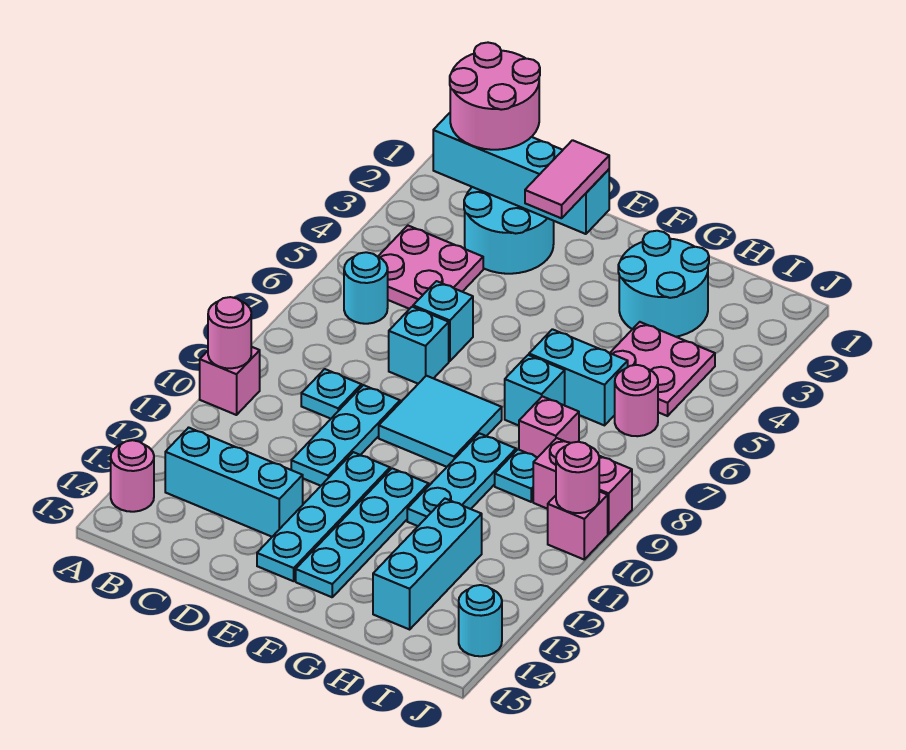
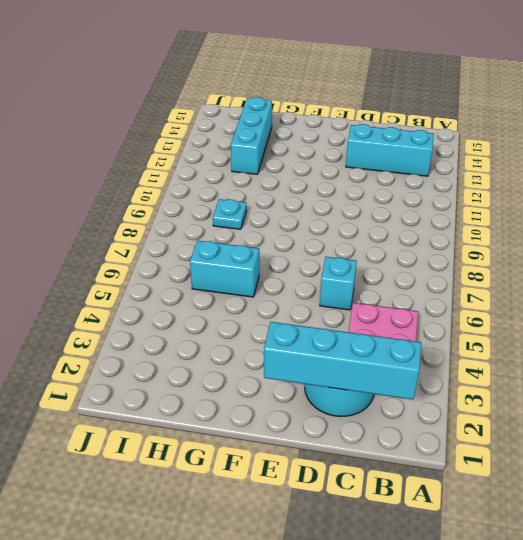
none -> pink brick A10 level 1
none -> pink round brick A14 level 1
none -> cyan round brick B6 level 1
none -> cyan plate C9 level 1

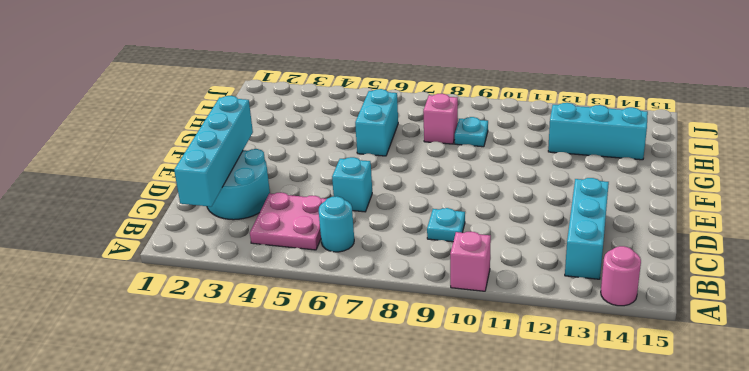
none -> cyan brick D7 level 1
none -> cyan plate D9:D11 level 1
none -> cyan tile E8:F9 level 1
none -> cyan plate E11:E14 level 1

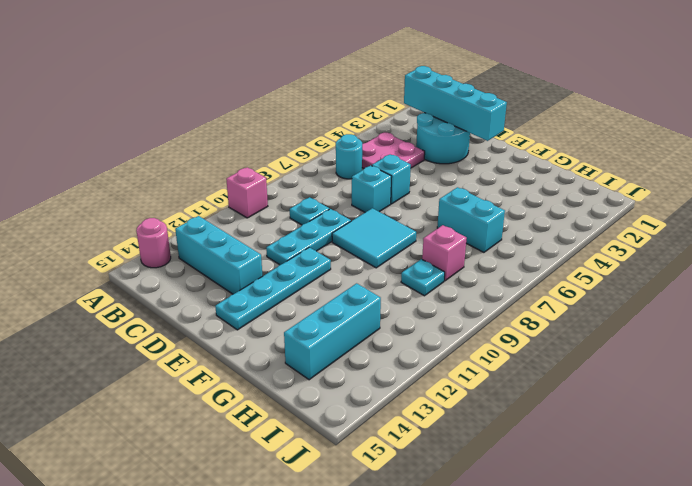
none -> cyan plate F11:F14 level 1
none -> cyan round brick G2:H3 level 1
none -> cyan brick G7 level 1
none -> cyan plate G9:G11 level 1

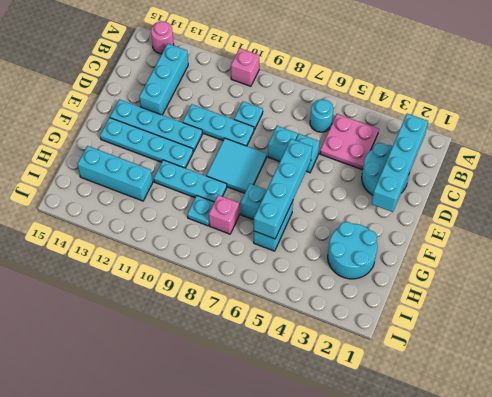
cyan brick E6:H6 level 2 -> none
none -> pink plate H4:I5 level 1
none -> pink round brick I6 level 1
none -> pink brick I9:J9 level 1
none -> pink brick J10 level 1

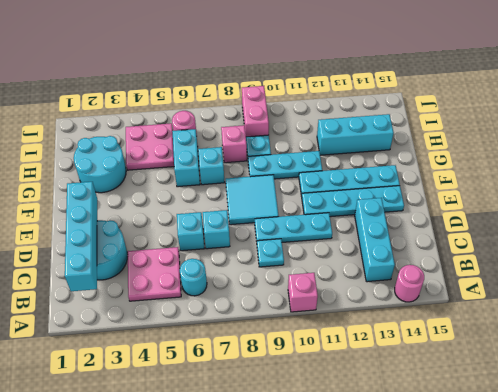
none -> pink brick J10 level 1
none -> cyan round brick J14 level 1
none -> pink round brick A10 level 2
none -> pink round brick J10 level 2

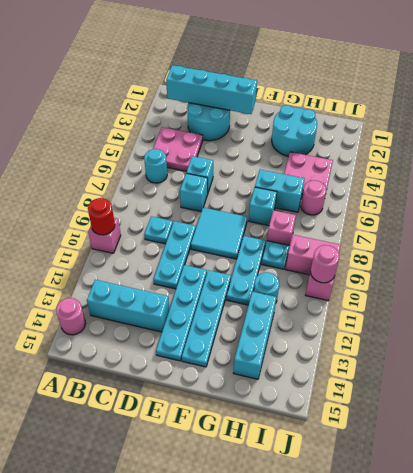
red round brick A10 level 2 -> pink round brick A10 level 2
cyan round brick H11 level 1 -> cyan round brick J14 level 1
none -> pink round brick B1:C2 level 3
none -> pink tile E2:E3 level 3

